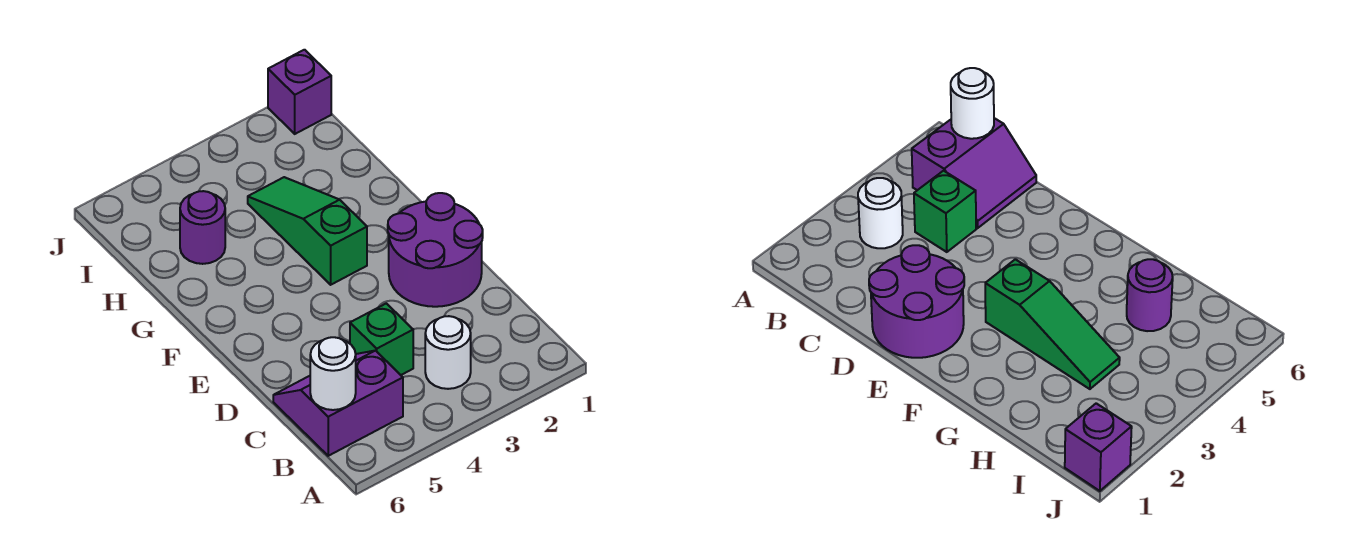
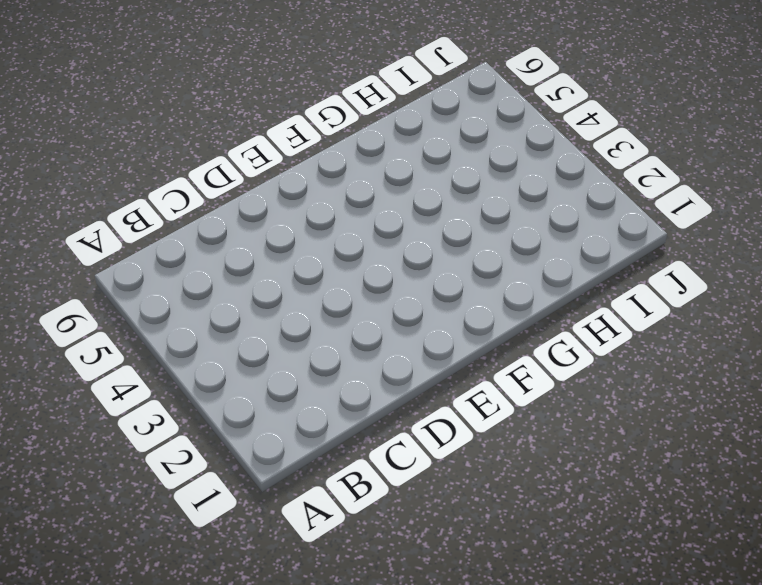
none -> white round brick B3 level 1
none -> purple slope B5:C6 level 1 top B

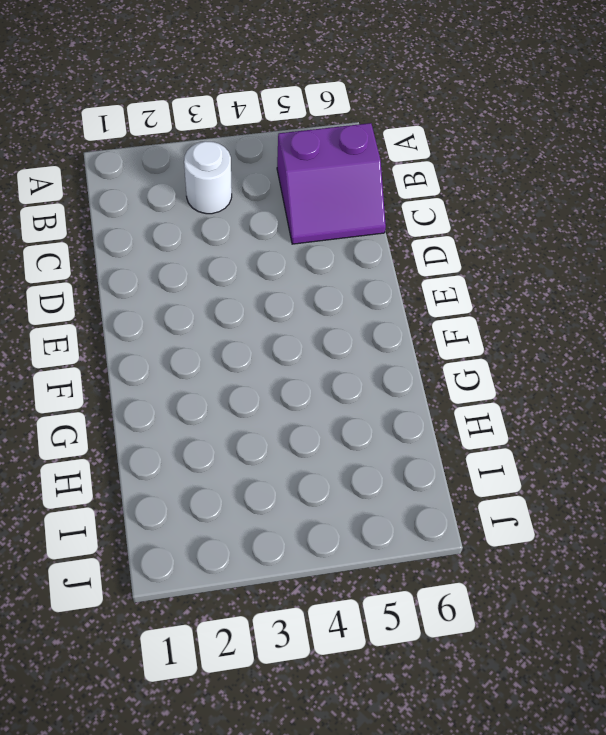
none -> green brick C4 level 1
none -> purple round brick D1:E2 level 1

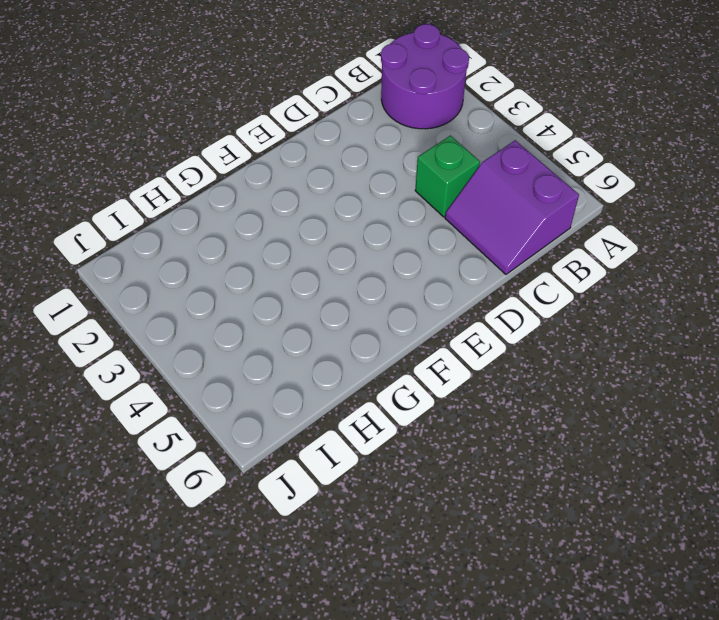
purple round brick A1:B2 level 1 -> purple round brick D1:E2 level 1
none -> white round brick B3 level 1
none -> green slope F3:H3 level 1 top F

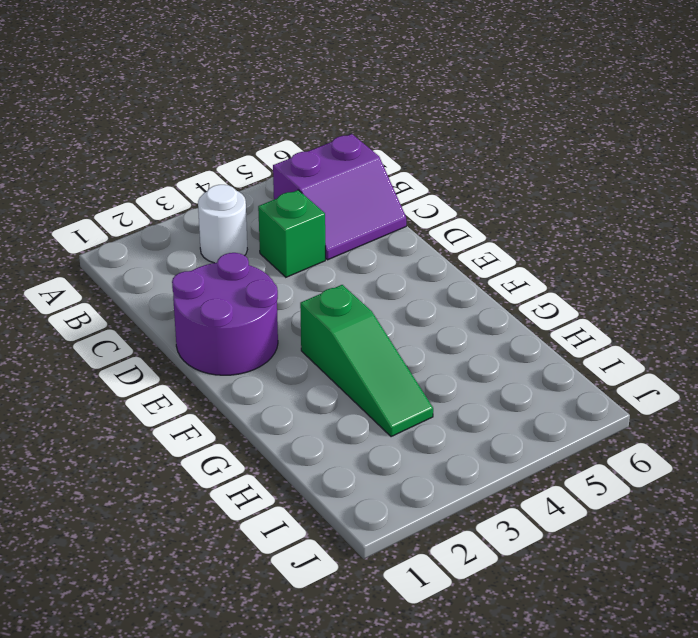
none -> purple round brick H5 level 1
none -> purple brick J1 level 1

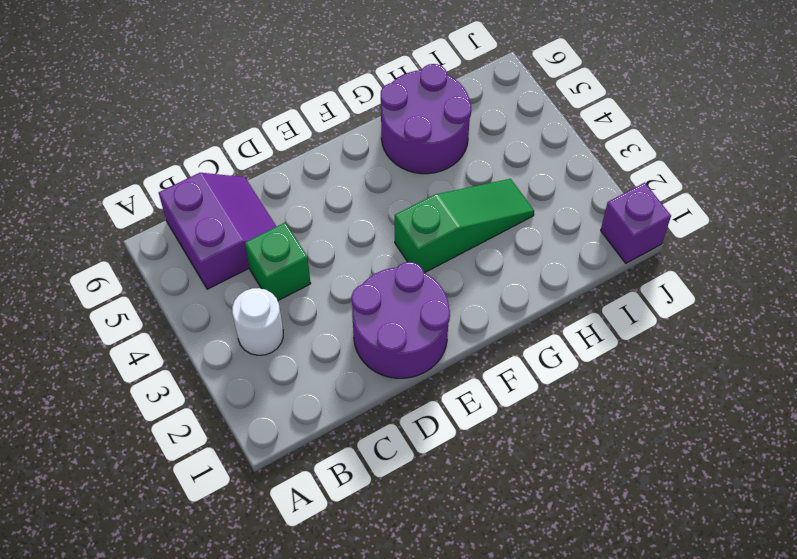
purple round brick G5:H6 level 1 -> purple round brick H5 level 1
none -> white round brick B6 level 2

